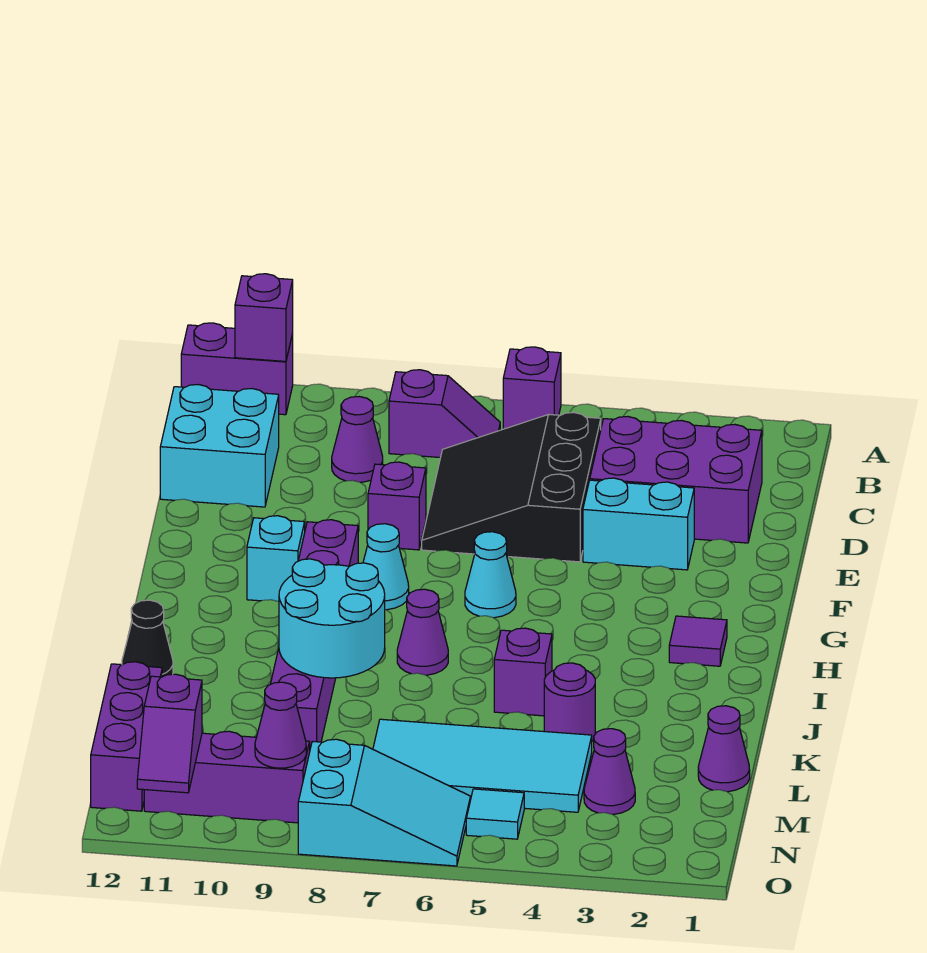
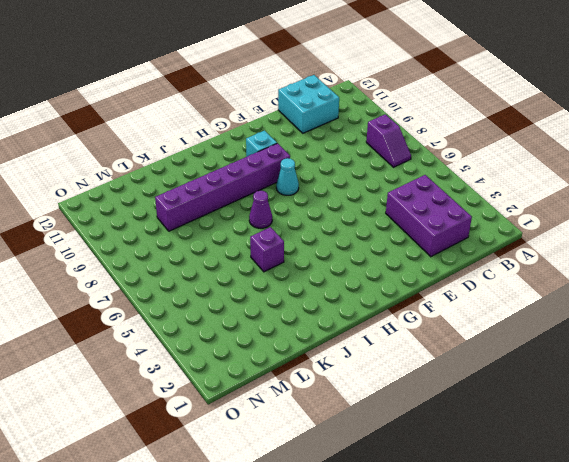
none -> purple brick A6 level 1
none -> purple brick A11:A12 level 1
none -> black slope C5:E7 level 1 top 5

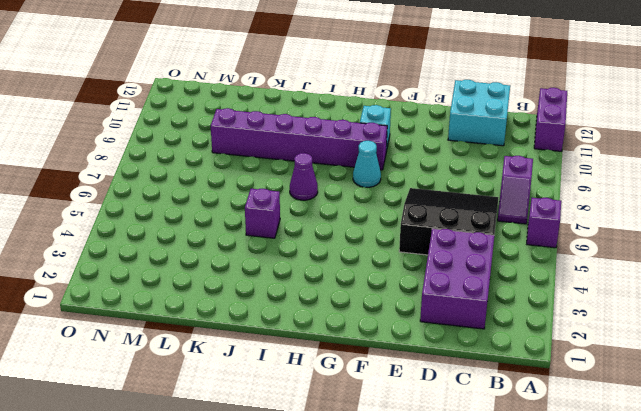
none -> purple cone C9 level 1
none -> cyan brick E3:E4 level 1
none -> purple brick E8 level 1

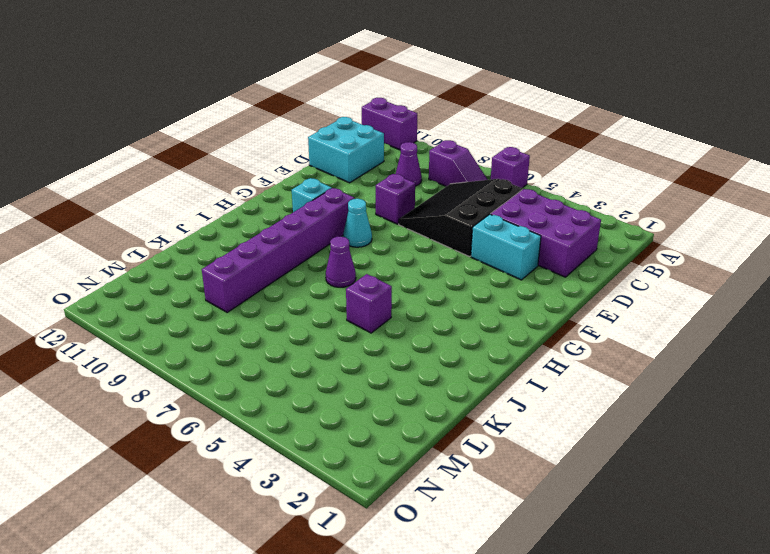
none -> cyan cone G6 level 1
none -> purple tile H2 level 1
none -> black cone J12 level 1

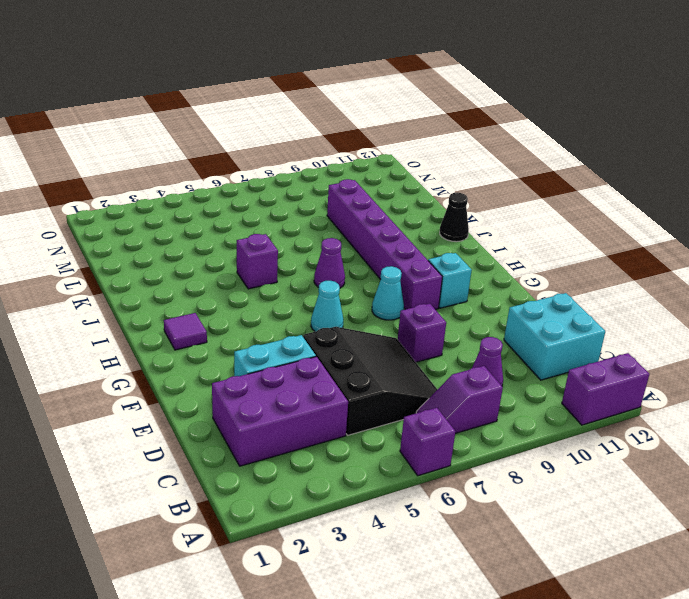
none -> purple round brick K4 level 1
none -> purple cone L1 level 1
none -> cyan tile L4:M7 level 1

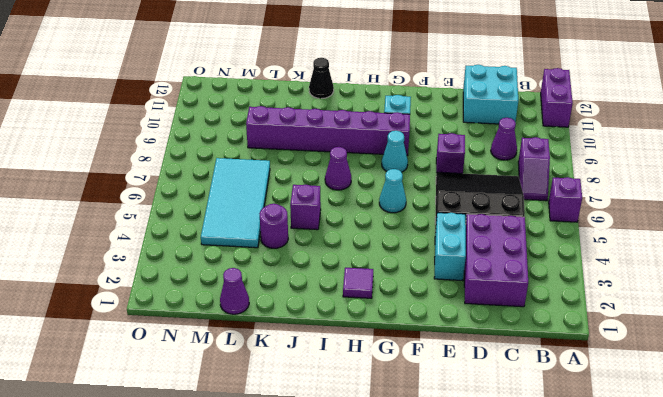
none -> purple brick L12:N12 level 1
none -> purple cone M3 level 1
none -> cyan tile N5 level 1

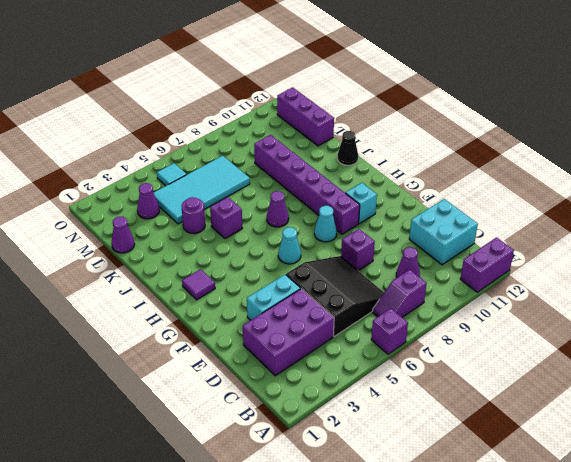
none -> cyan slope N6:O8 level 1 top 8
none -> purple brick N9:N11 level 1
none -> purple brick A11 level 2

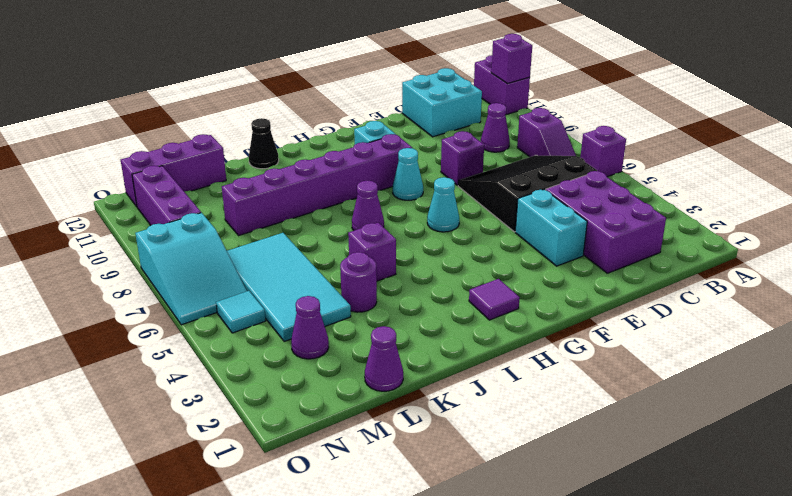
none -> cyan round brick J8:K9 level 2
none -> purple cone N9 level 2
none -> purple slope N11:O11 level 2 top N

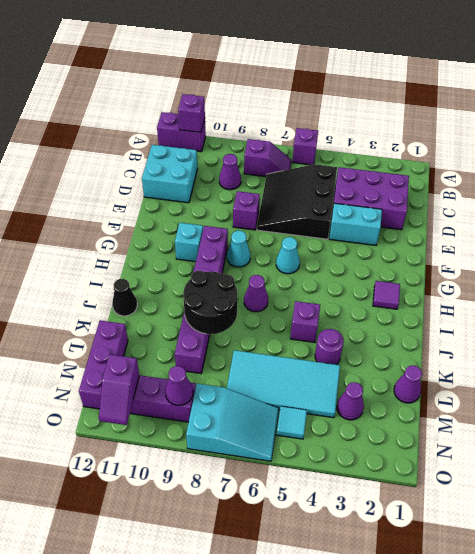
black round brick J8:K9 level 2 -> cyan round brick J8:K9 level 2

